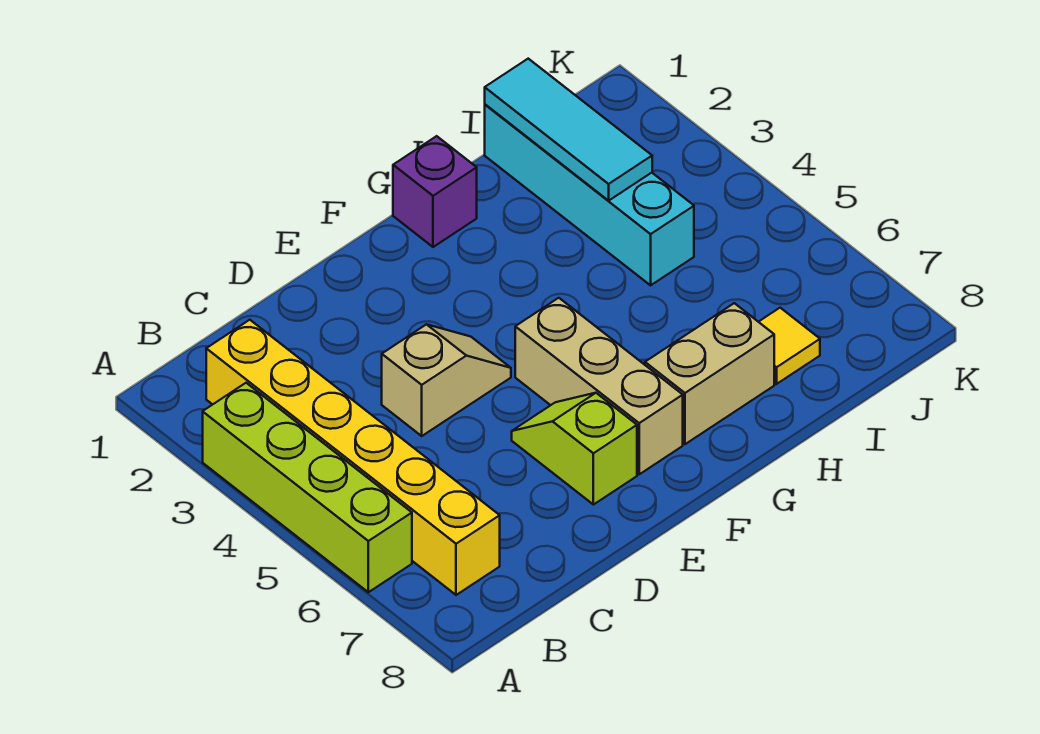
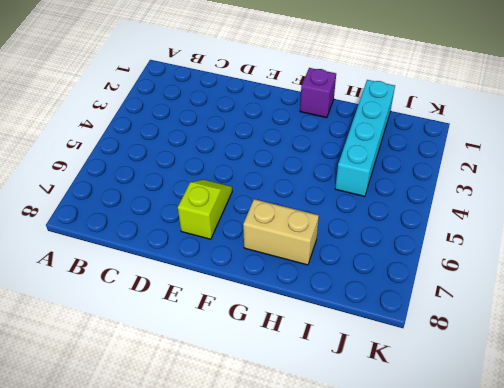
none -> lime brick A3:A6 level 1
none -> yellow brick B2:B7 level 1

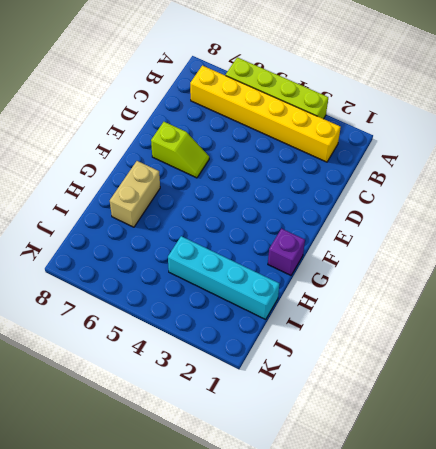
none -> tan slope D4:E4 level 1 top D
none -> tan brick F5:F7 level 1

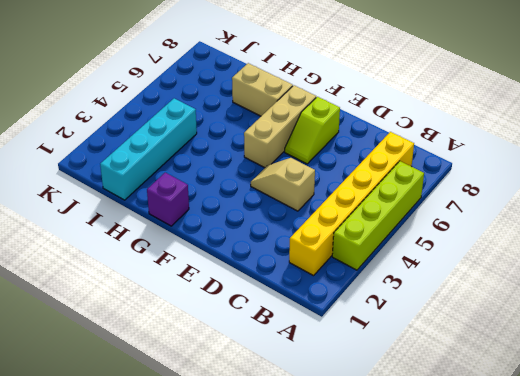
none -> yellow tile I7 level 1
none -> cyan tile I1:I3 level 2

